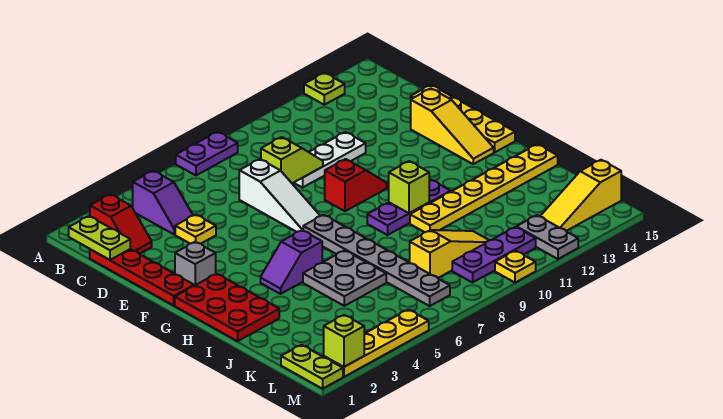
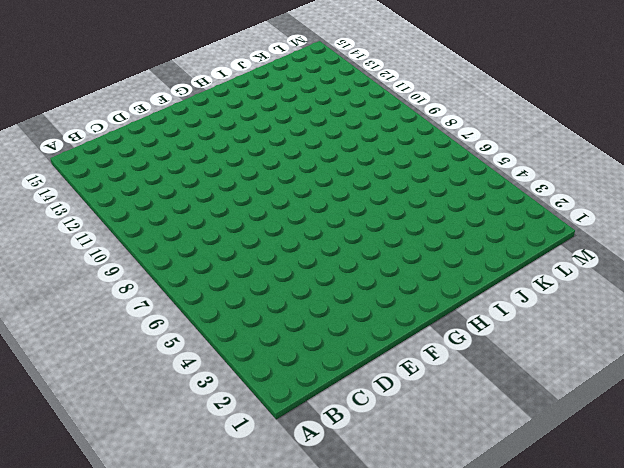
none -> purple plate A7:A8 level 1
none -> lime plate A13 level 1
none -> red slope B2:C2 level 1 top B

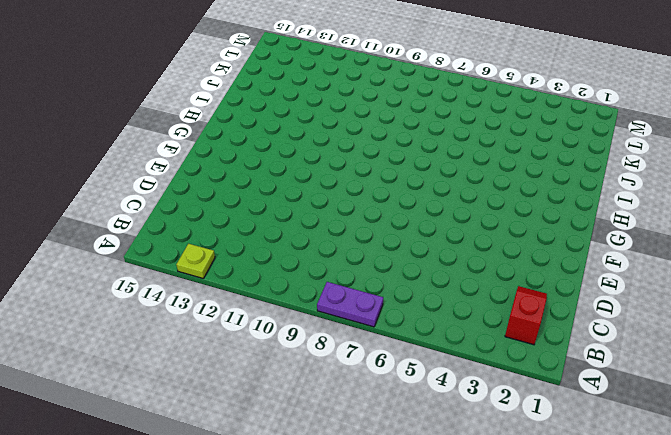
none -> purple slope B4:C4 level 1 top B
none -> red plate C1:F1 level 1
none -> yellow plate D4 level 1

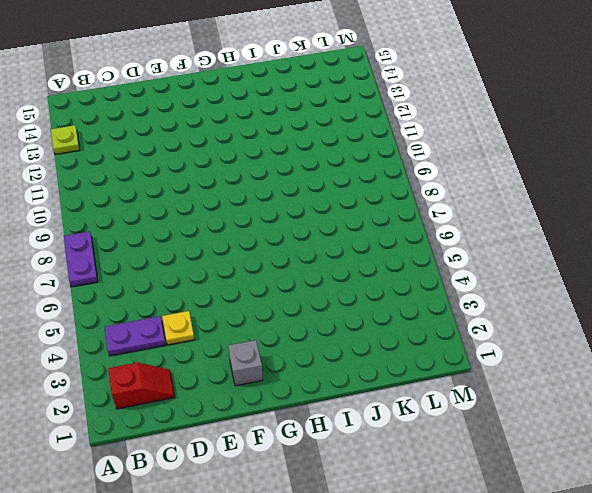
purple plate B4:C4 level 1 -> purple slope B4:C4 level 1 top B
none -> red plate C1:F1 level 1
none -> white slope D7:F7 level 1 top D
none -> white plate D9:D11 level 1

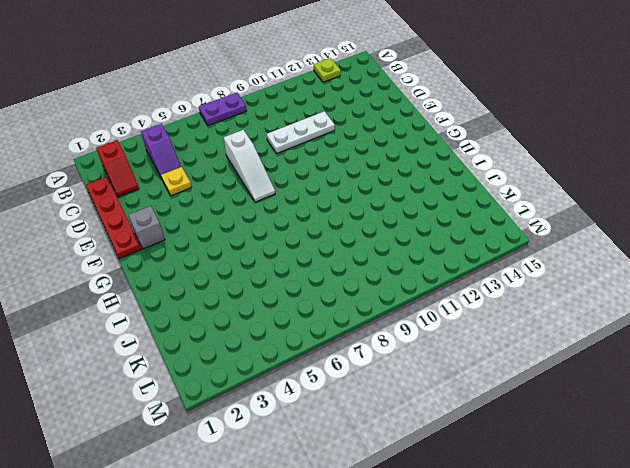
none -> yellow plate D15:G15 level 1
none -> yellow slope E14:G14 level 1 top E
none -> red slope F9:F10 level 1 top 9

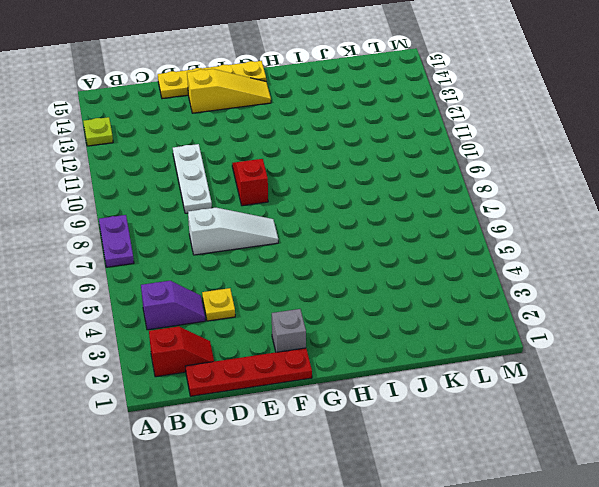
none -> red plate G1:I2 level 1
none -> grey plate G7:L7 level 1
none -> purple slope H4:H5 level 1 top 5

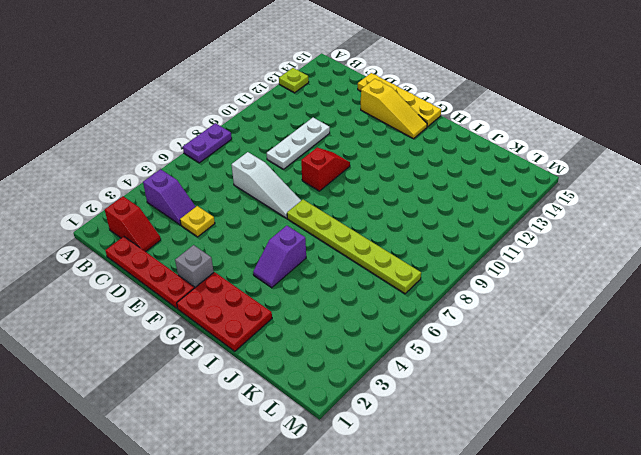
lime plate G7:L7 level 1 -> grey plate G7:L7 level 1
none -> purple plate H9:H11 level 1
none -> grey plate I5:J6 level 1
none -> yellow plate I10:I15 level 1

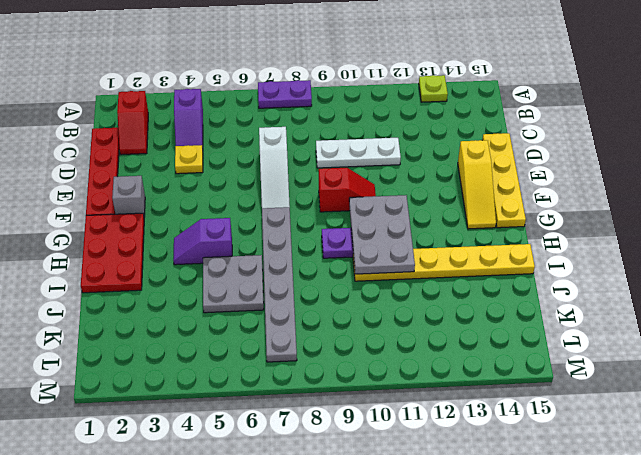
grey plate G10:I11 level 2 -> lime brick H10 level 2
none -> yellow slope K8:K10 level 1 top 8
none -> lime plate L1:M1 level 1
none -> purple plate L9:L11 level 1

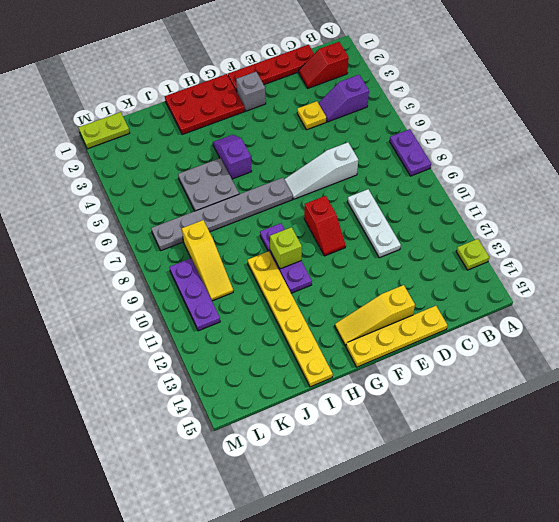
none -> grey plate L12:M12 level 1
none -> yellow slope L13:L15 level 1 top 15
none -> yellow plate M2:M5 level 1

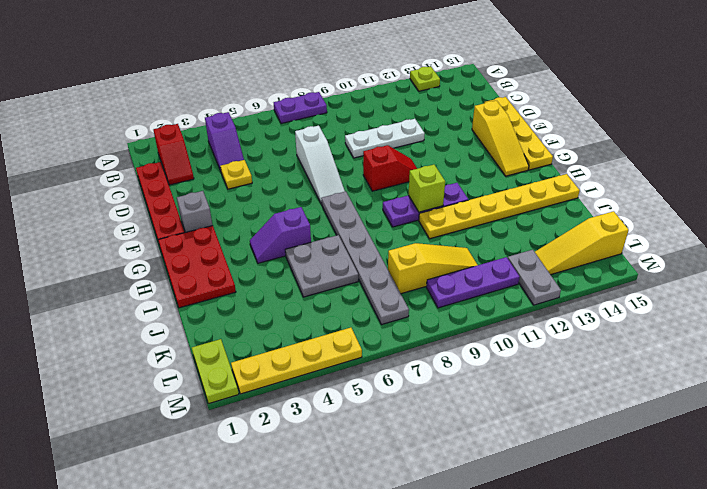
none -> yellow plate M10 level 1
none -> lime plate B1:C1 level 2
none -> lime slope D8:D9 level 2 top 8

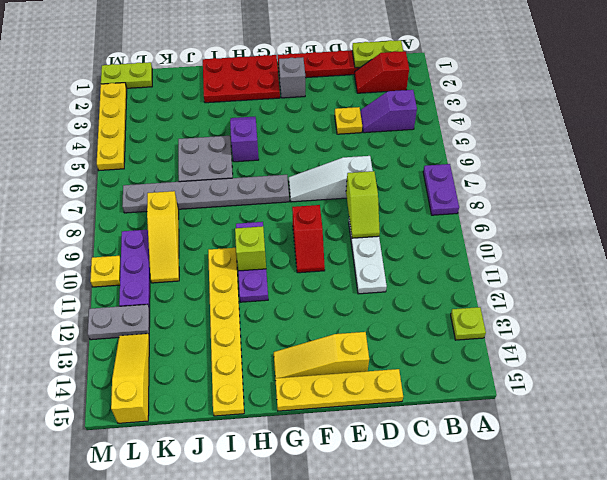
none -> lime brick M2 level 2

